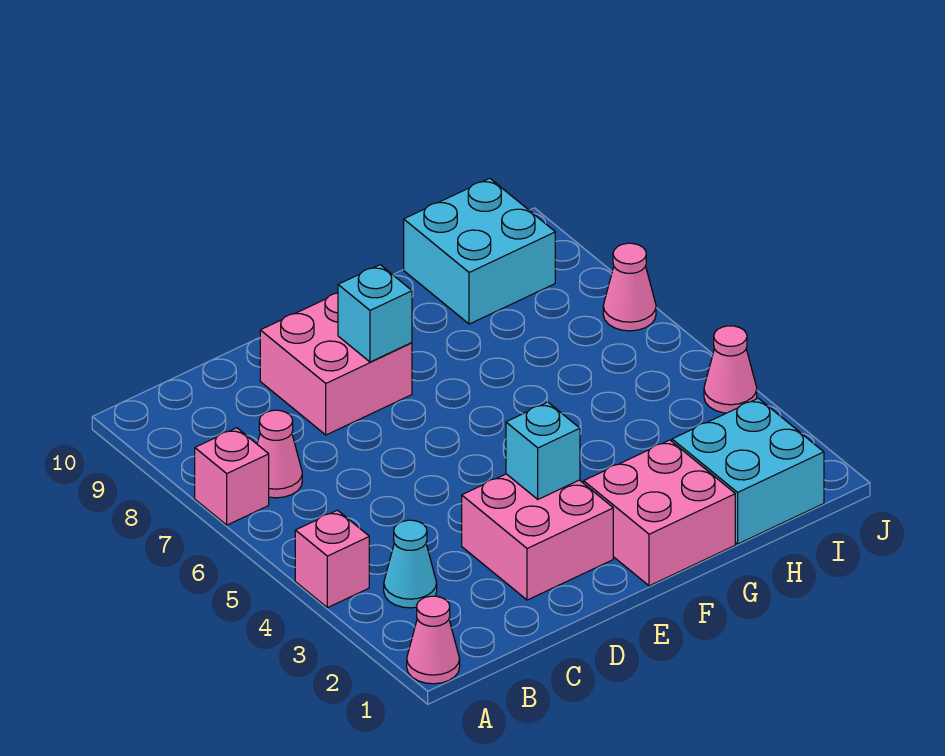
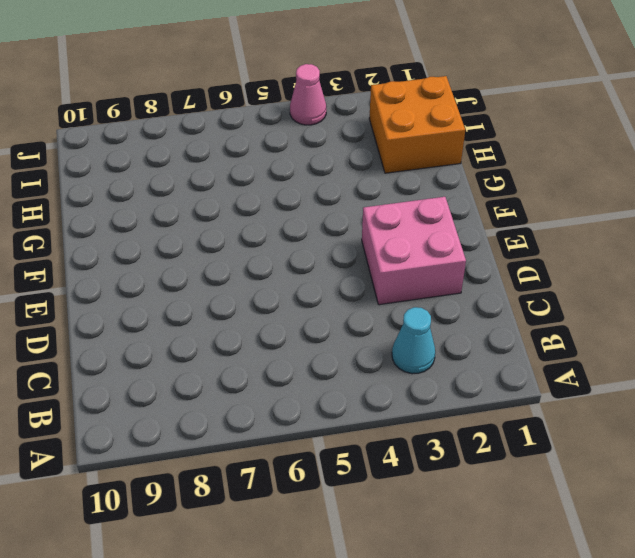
orange brick H1:I2 level 1 -> cyan brick H1:I2 level 1
none -> pink cone A1 level 1
none -> pink brick A4 level 1
none -> pink brick A7 level 1

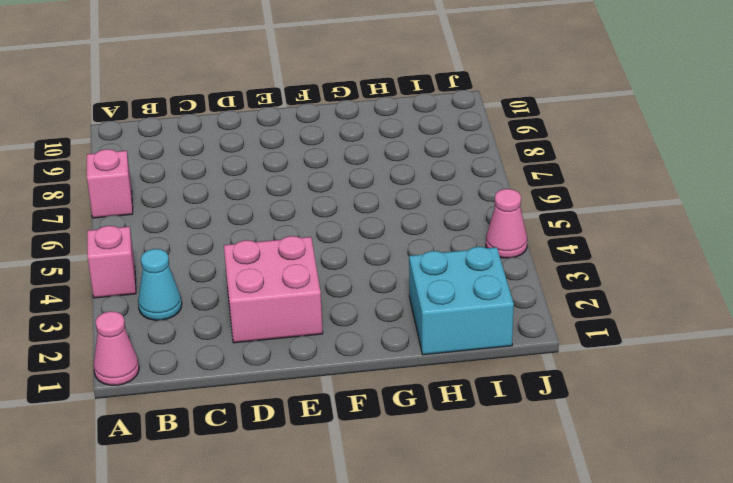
none -> pink cone B7 level 1
none -> pink brick D8:E9 level 1
none -> pink brick F1:G2 level 1

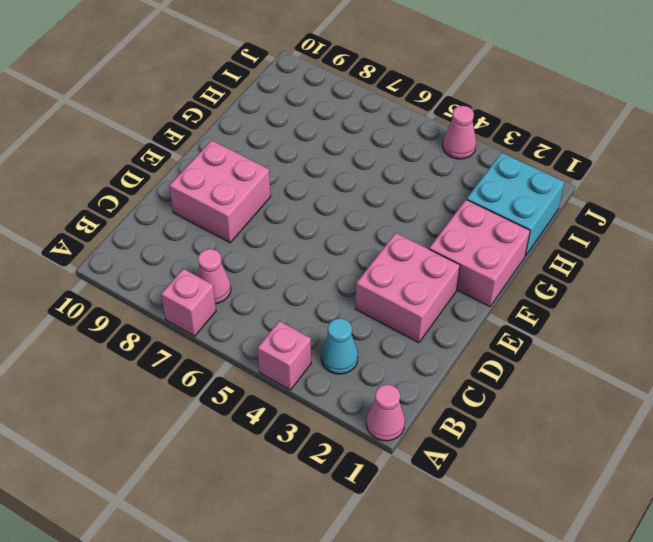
none -> cyan brick H9:I10 level 1
none -> pink cone J7 level 1
none -> cyan brick E3 level 2

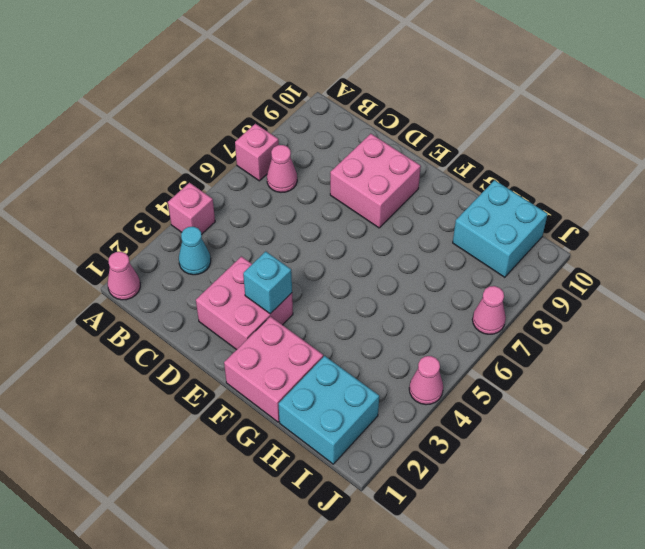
none -> cyan brick E8 level 2

